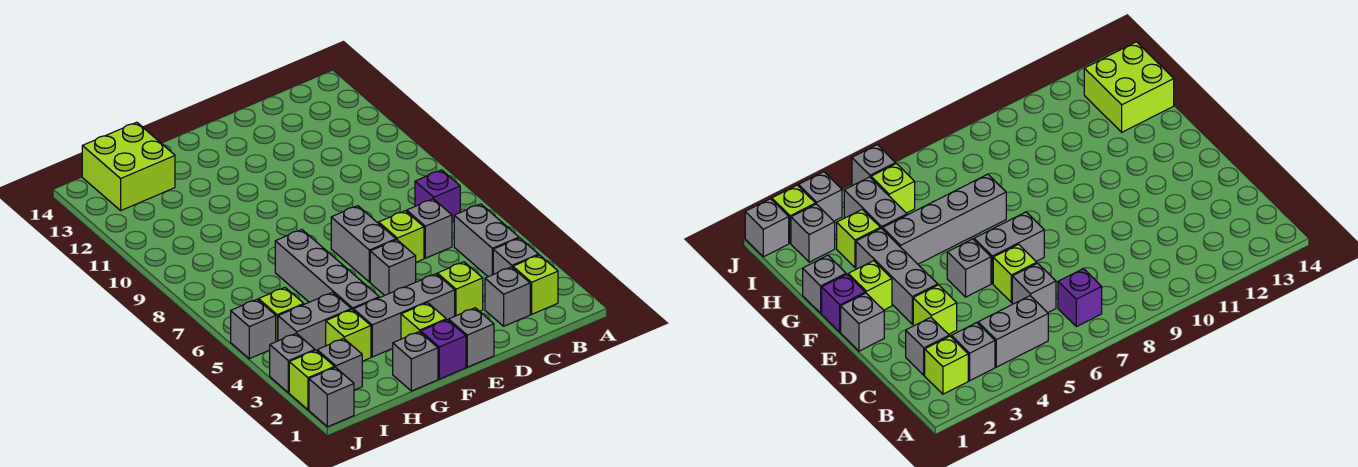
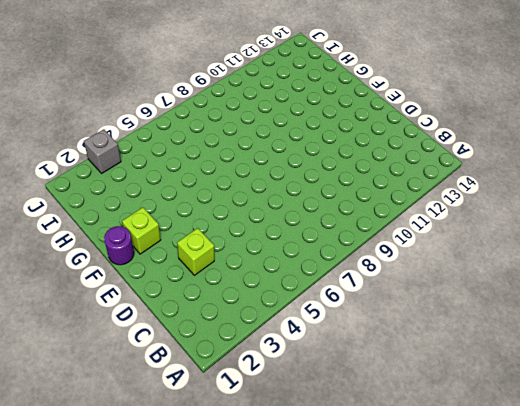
purple round brick F1 level 1 -> purple brick F1 level 1
none -> lime brick B2 level 1
none -> grey brick B3 level 1
none -> grey brick B4:B5 level 1

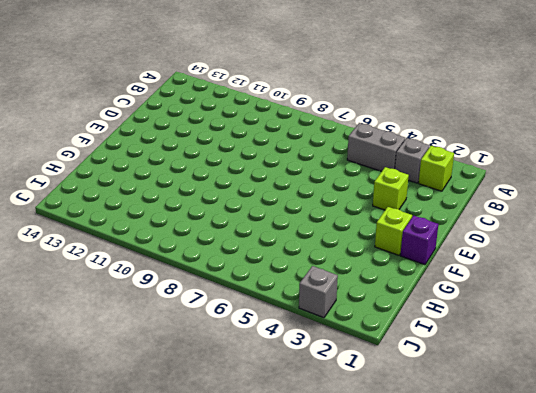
none -> purple brick B7 level 1
none -> grey brick C2 level 1
none -> grey brick C6 level 1

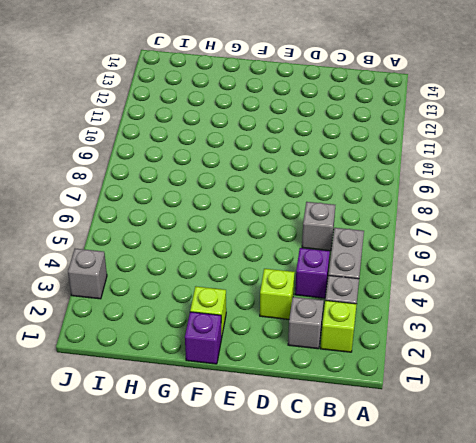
purple brick C4 level 1 -> purple brick B7 level 1
none -> lime brick D6 level 1
none -> grey brick E1 level 1
none -> grey brick E3:G3 level 1

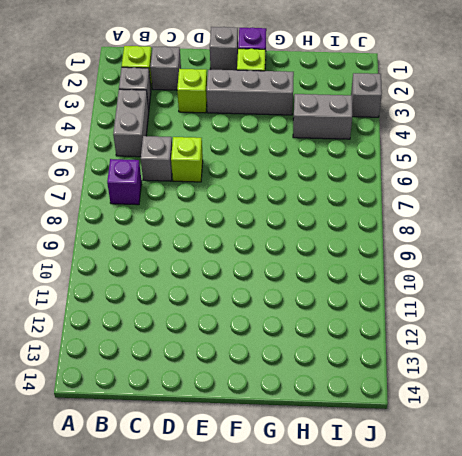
none -> grey brick E5 level 1
none -> grey brick E6:E7 level 1
none -> grey brick G1 level 1

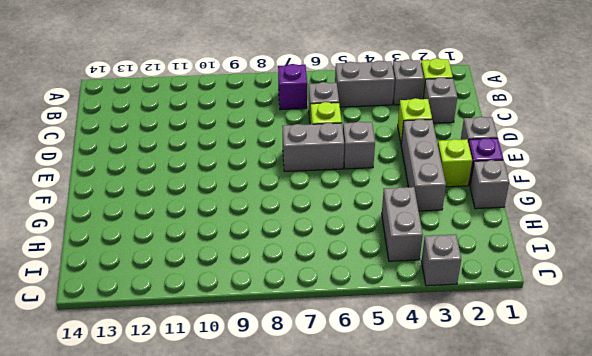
none -> grey brick G4:G7 level 1
none -> lime brick H3 level 1
none -> lime brick H13:I14 level 1

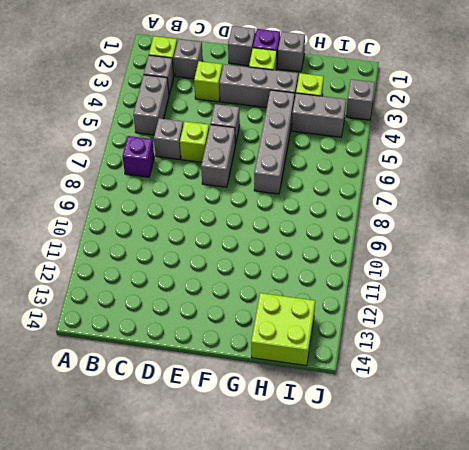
none -> grey brick I2 level 1
none -> lime brick I5 level 1
none -> grey brick J1 level 1

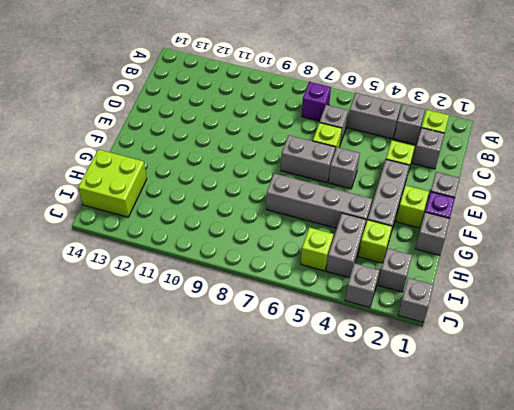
none -> lime brick J2 level 1
none -> grey brick J5 level 1

